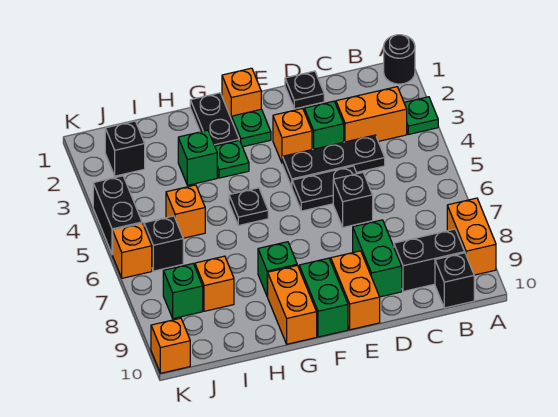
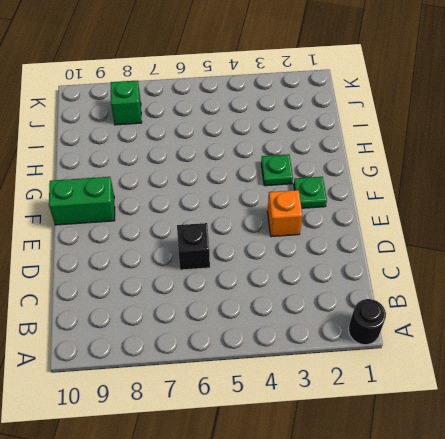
none -> green plate A3 level 1
none -> orange brick A8:A9 level 1
none -> orange brick B3:C3 level 1
none -> black brick B9:C9 level 1

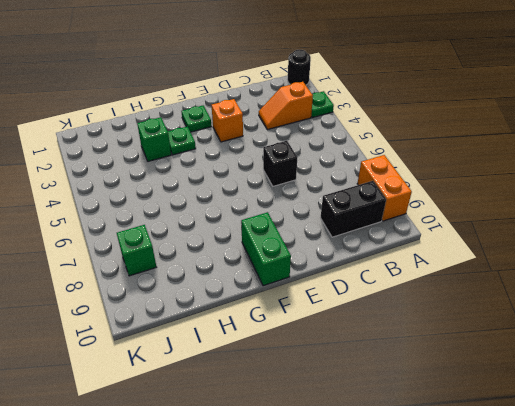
orange slope B3:C3 level 1 top B -> orange brick B3:C3 level 1
none -> black brick B10 level 1
none -> black plate C4:E4 level 1
none -> black plate D1 level 1
none -> green brick D3 level 1

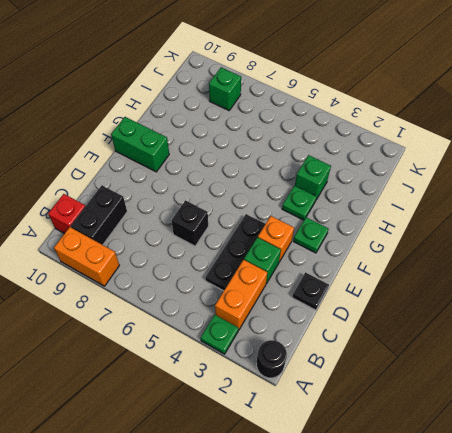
red brick B10 level 1 -> black brick B10 level 1
none -> black plate D5:E5 level 1
none -> green brick D8:D9 level 1
none -> orange brick E9:E10 level 1
none -> orange brick F1 level 1

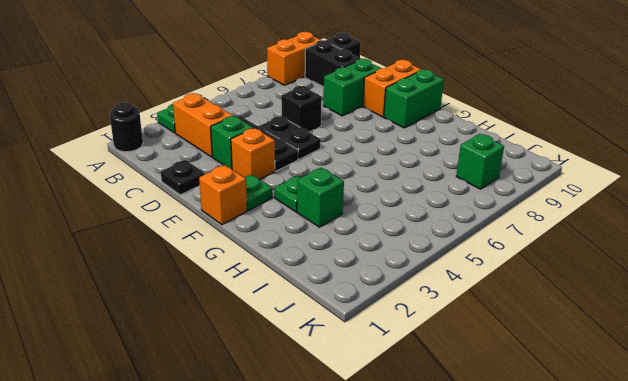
none -> black plate G1:G2 level 1
none -> black plate G5 level 1
none -> green brick G8 level 1
none -> orange brick G9:G10 level 1

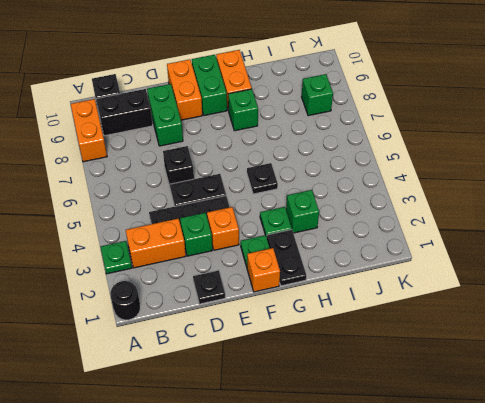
none -> orange brick I5 level 1
none -> orange brick I8 level 1
none -> black brick J2 level 1
none -> black brick J6 level 1

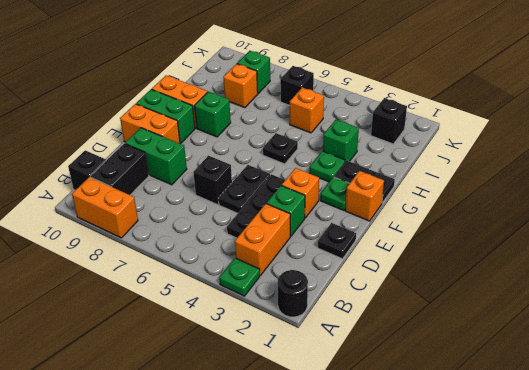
none -> black brick K4:K5 level 1
none -> orange brick K6 level 1
none -> orange brick K10 level 1

